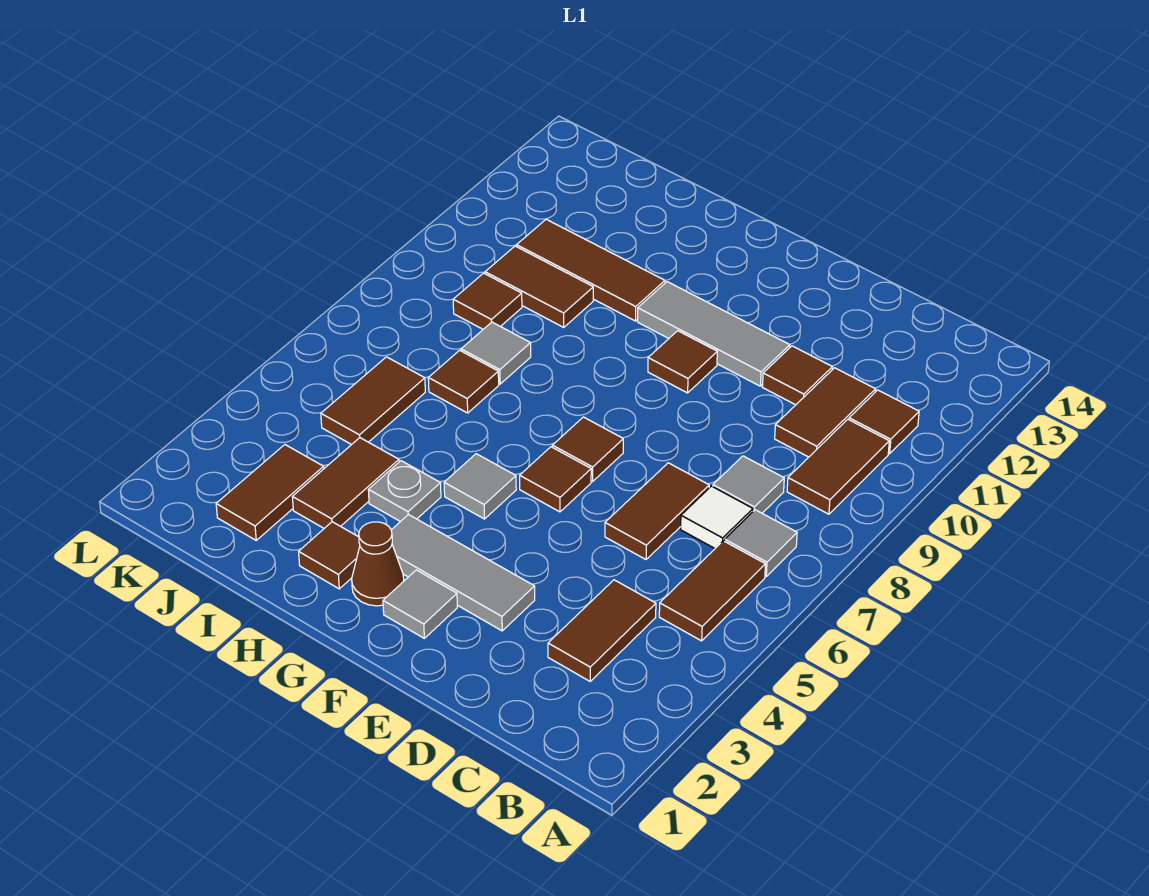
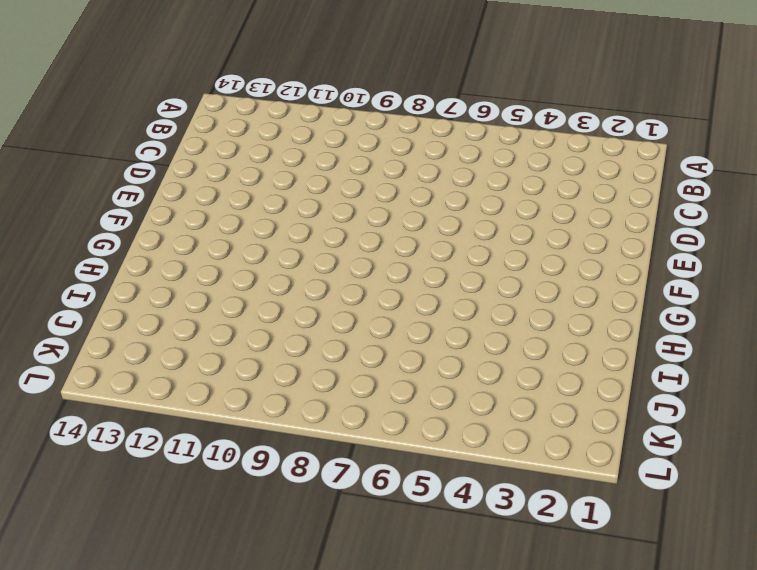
none -> brown tile B5:B6 level 1
none -> grey tile B7 level 1
none -> brown tile B9:B10 level 1

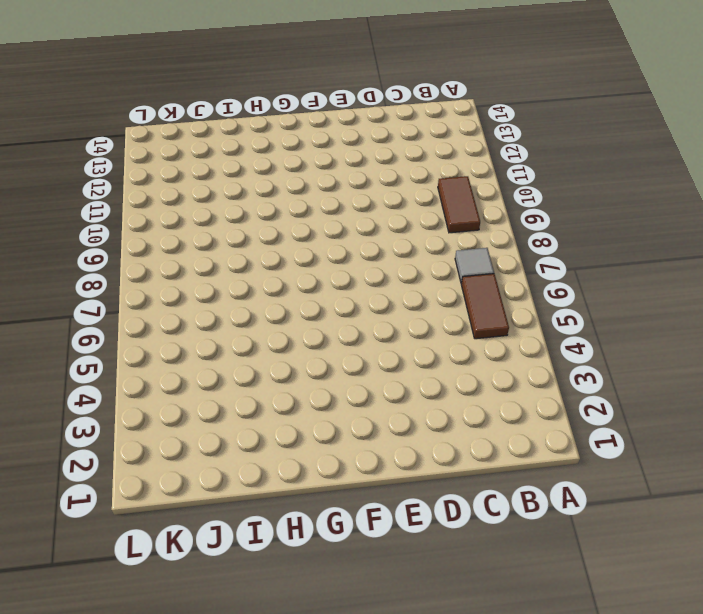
none -> brown tile B11 level 1
none -> brown tile C3:C4 level 1
none -> white tile C7 level 1

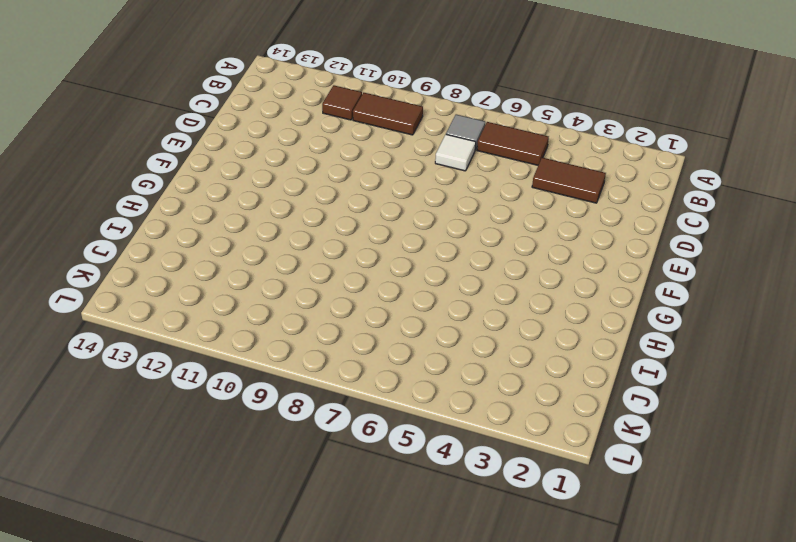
none -> grey tile C8 level 1
none -> brown tile C10:C11 level 1
none -> brown tile D6:D7 level 1

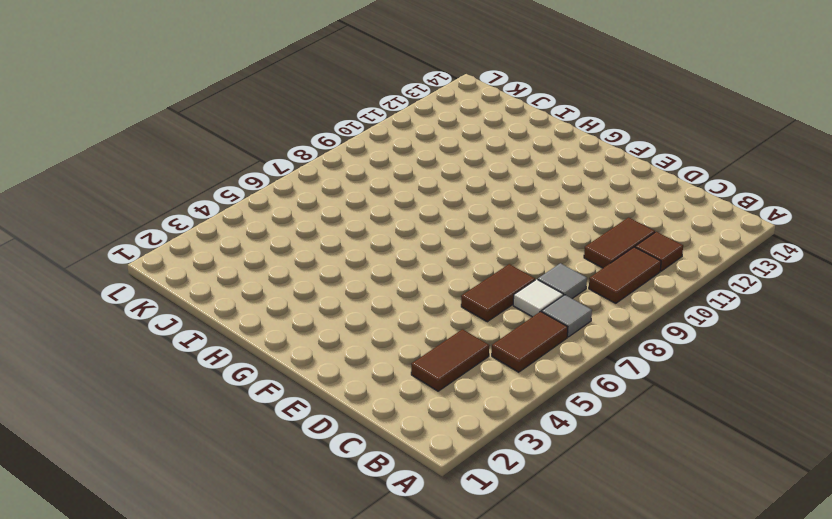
none -> brown tile D11 level 1
none -> grey tile E3:G3 level 1
none -> grey tile E11:G11 level 1

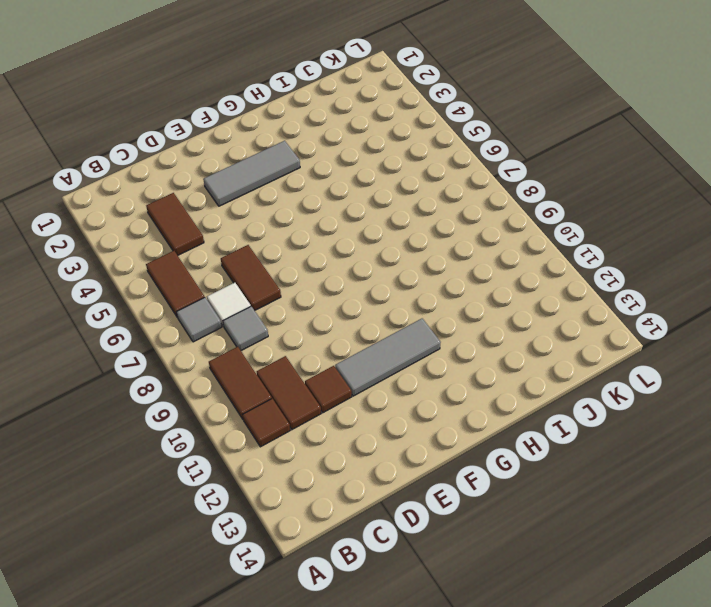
none -> grey tile F2 level 1
none -> brown tile F6 level 1
none -> brown tile F7 level 1

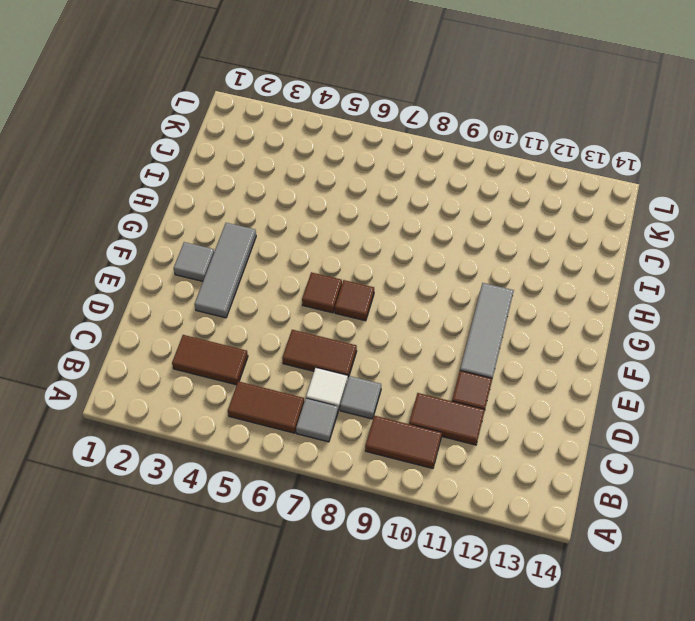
none -> brown tile B11 level 1
none -> brown tile F10 level 1
none -> brown cone G2 level 1

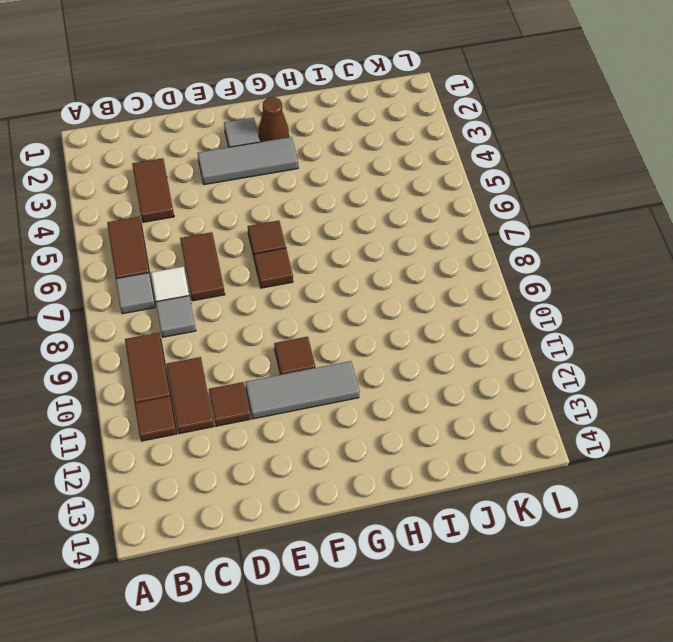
none -> grey tile G5 level 1
none -> brown tile H2 level 1
none -> grey plate H4 level 1

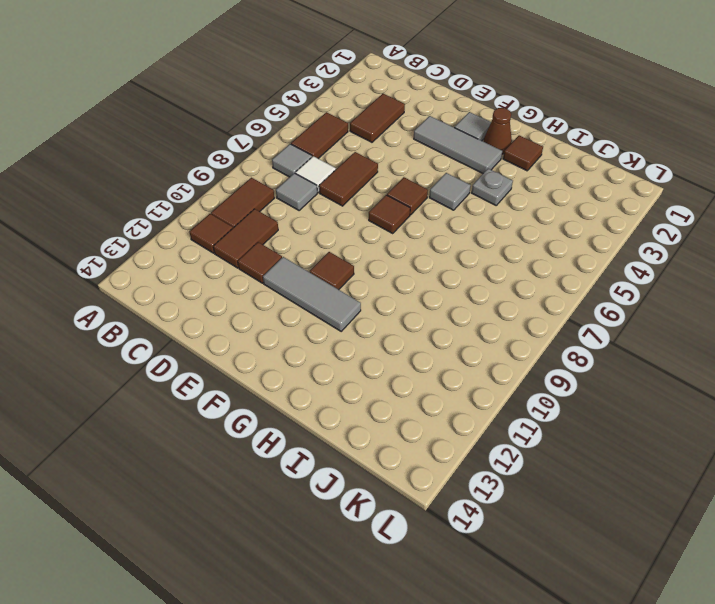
none -> brown tile H11:J11 level 1
none -> brown tile I3:I4 level 1
none -> brown tile I7 level 1

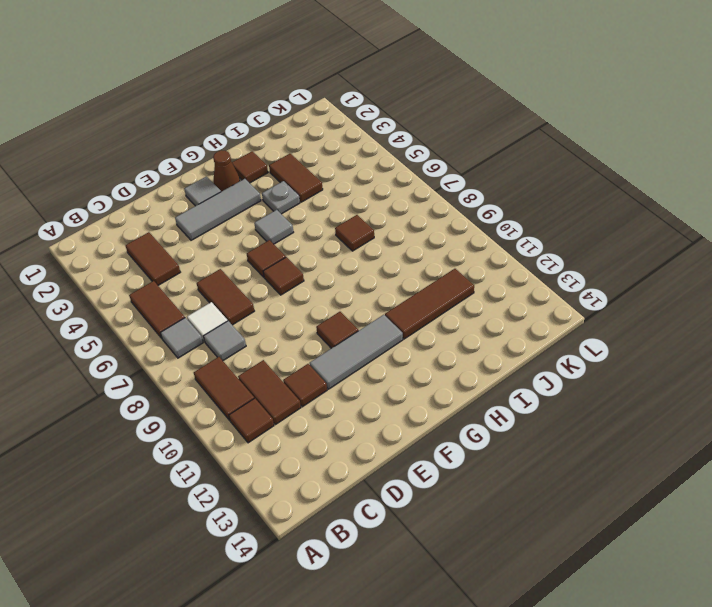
none -> grey tile I8 level 1
none -> brown tile I10:J10 level 1
none -> brown tile J2:J3 level 1

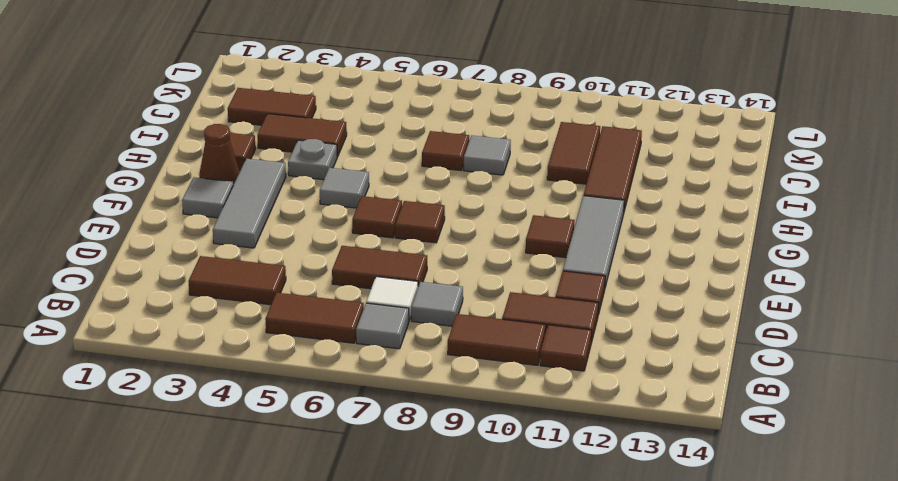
none -> brown tile J5:J6 level 1
none -> brown tile J9 level 1

